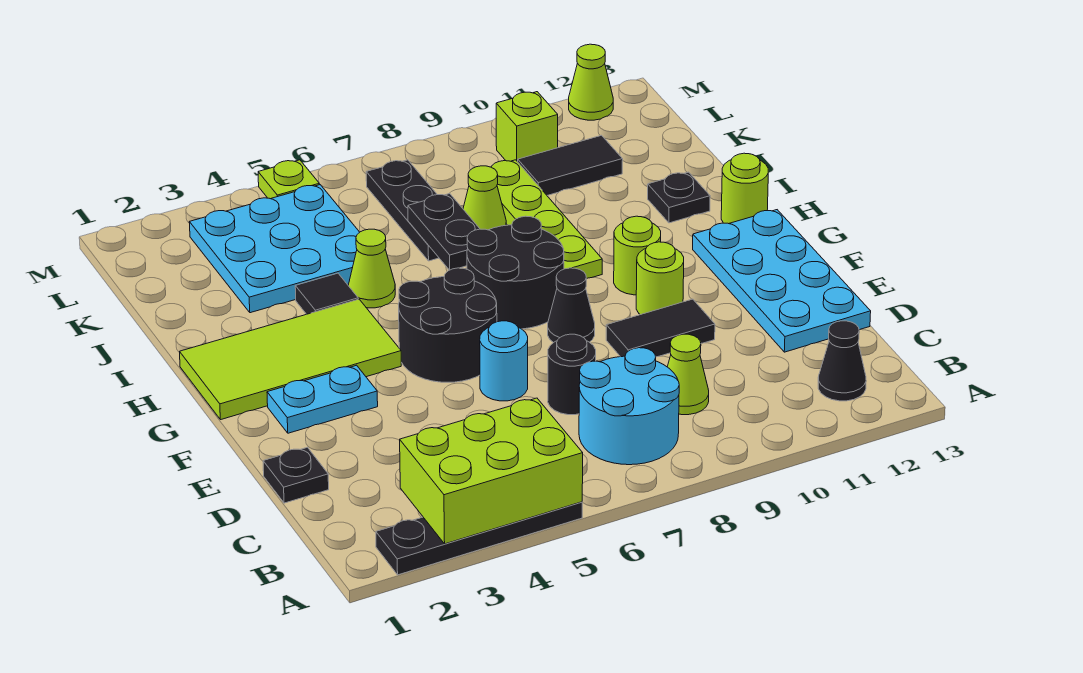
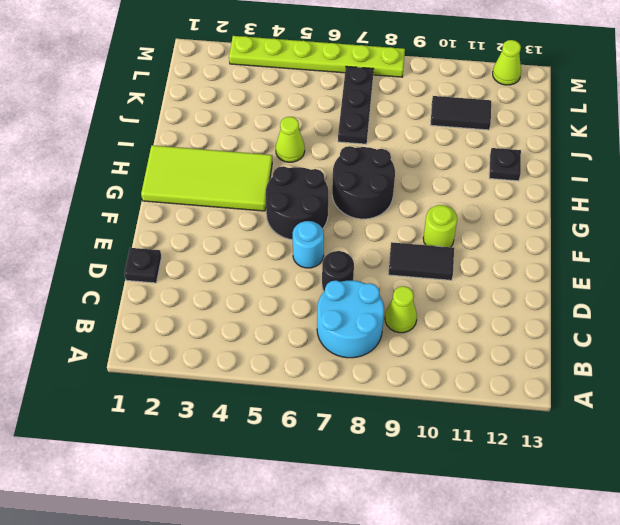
lime plate M3:M8 level 1 -> lime plate M5 level 1
none -> black plate A2:A5 level 1
none -> black cone B12 level 1
none -> cyan plate D12:G13 level 1
none -> cyan plate F2:F3 level 1

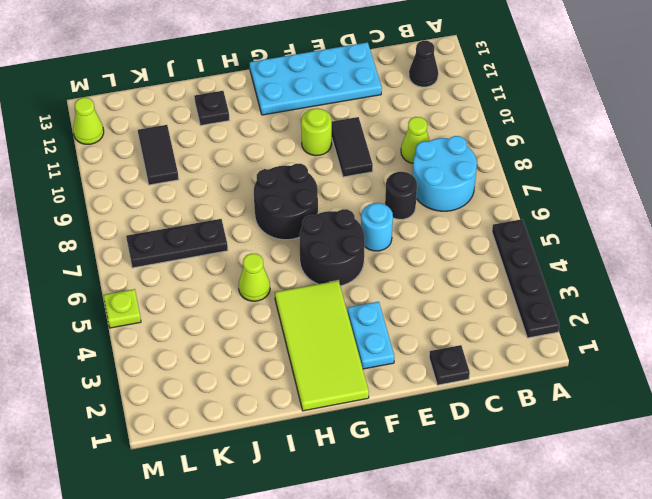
none -> black cone F8 level 1
none -> lime round brick G10 level 1
none -> lime plate H9:K9 level 1
none -> lime round brick H13 level 1

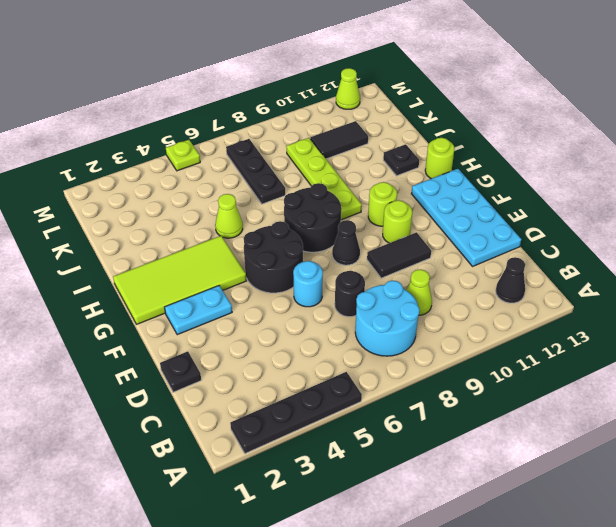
none -> black tile I4 level 1
none -> cyan plate J3:L5 level 1
none -> lime cone J8 level 1
none -> lime brick L10 level 1

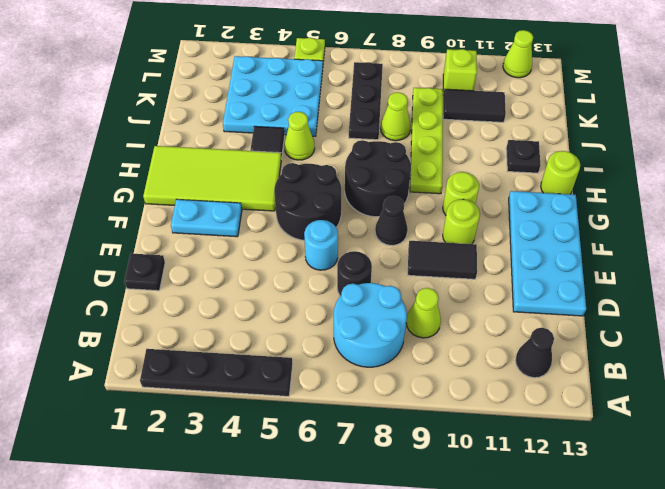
none -> lime brick A3:B5 level 2
none -> black plate I7:J7 level 2

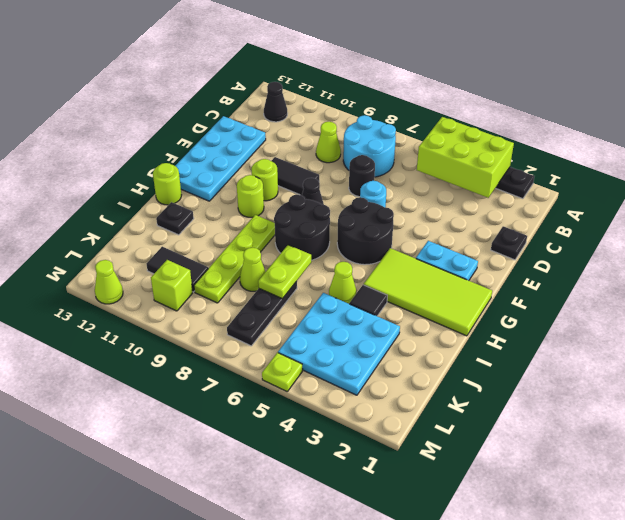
lime plate I7:J7 level 2 -> black plate I7:J7 level 2

